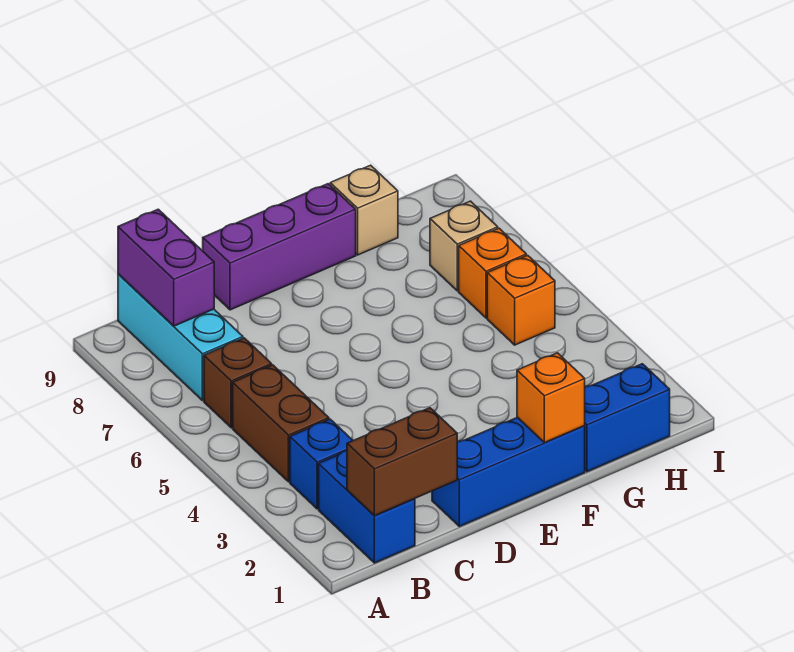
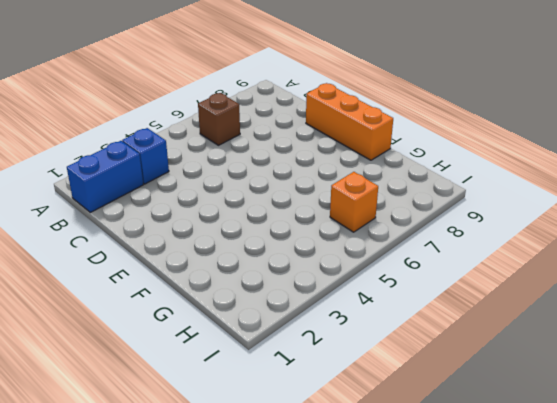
orange brick D9:F9 level 1 -> purple brick D9:F9 level 1
none -> brown brick B4:B5 level 1
none -> cyan brick B7:B9 level 1
none -> blue brick D1:F1 level 1

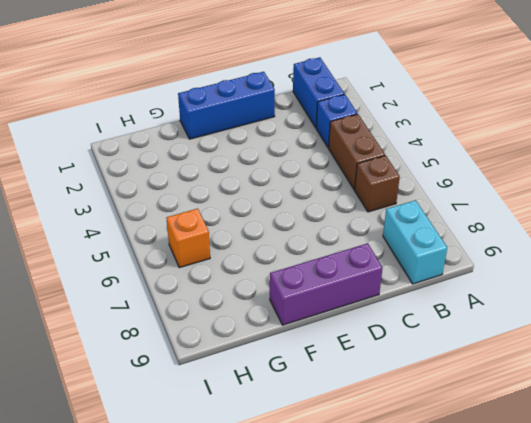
cyan brick B8:B9 level 1 -> cyan brick B7:B9 level 1
none -> blue brick G1:H1 level 1
none -> tan brick G9 level 1
none -> orange brick H5 level 1

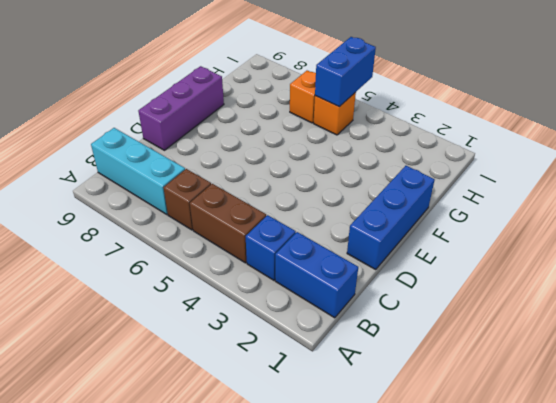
blue brick H5:I5 level 2 -> blue brick G1:H1 level 1
none -> tan brick G9 level 1
none -> tan brick H7 level 1
none -> brown brick B1:C1 level 2

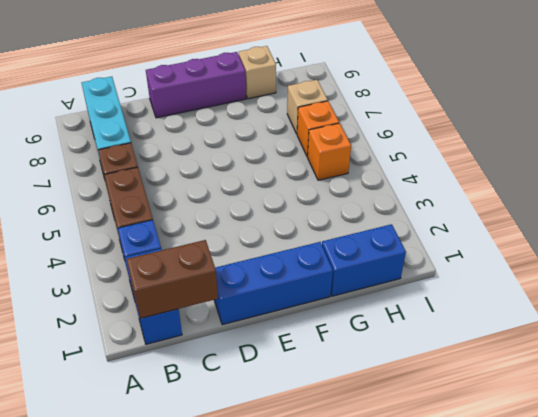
none -> purple brick B8:B9 level 2
none -> orange brick F1 level 2

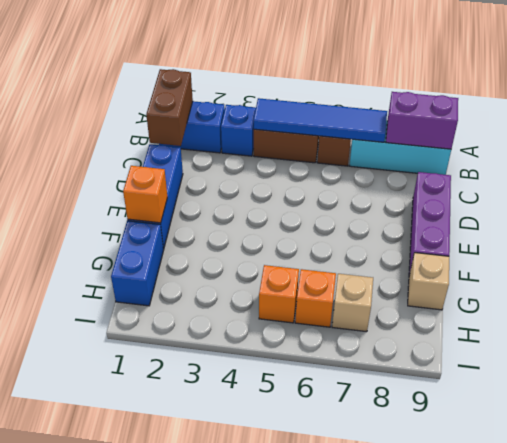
blue tile B4:B7 level 2 -> none

